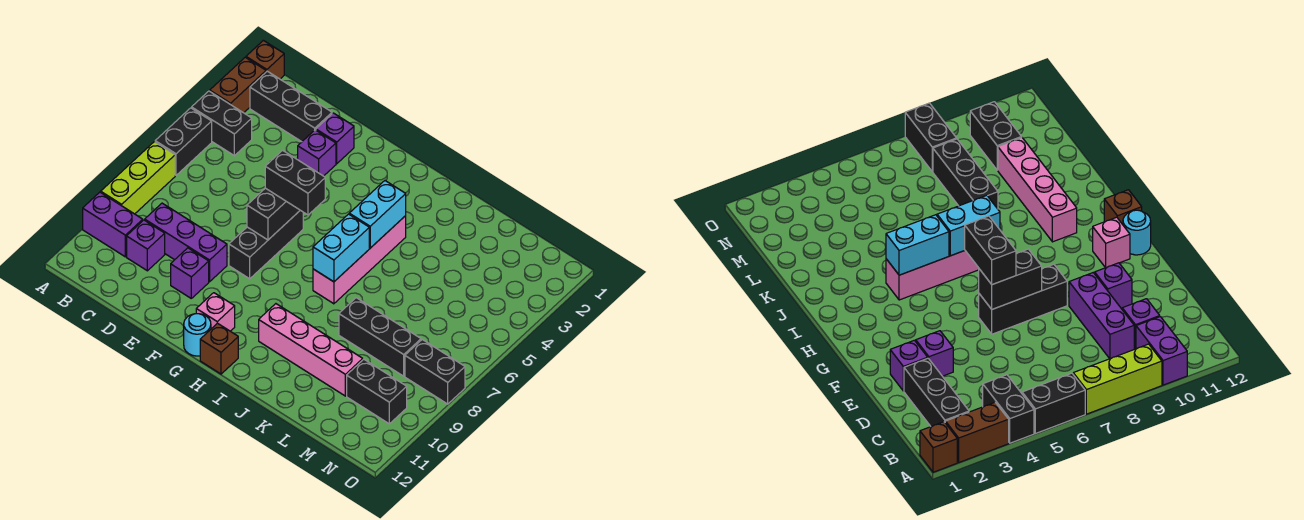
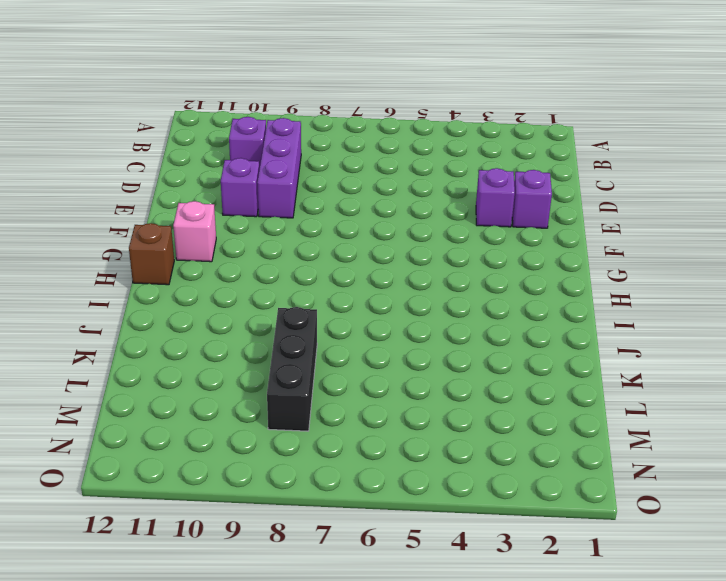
none -> brown brick A1 level 1
none -> brown brick A2:A3 level 1
none -> black brick A4:B4 level 1

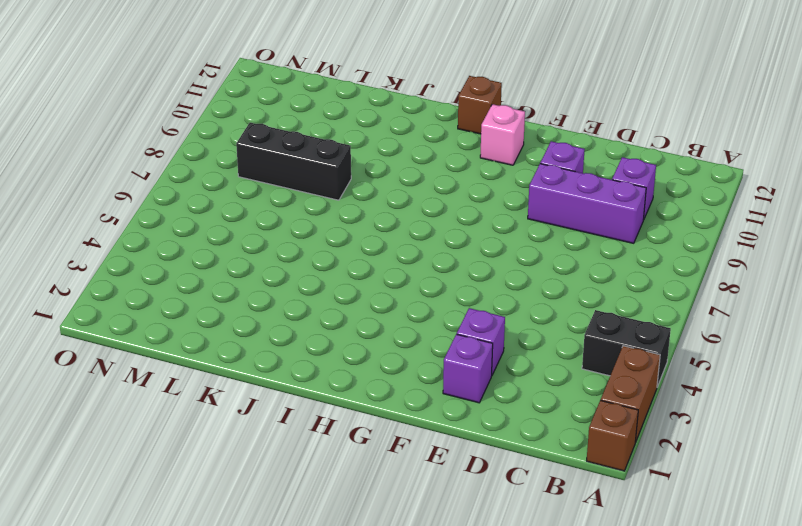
none -> black brick A5:A6 level 1
none -> lime brick A7:A9 level 1
none -> purple brick A10:B10 level 1

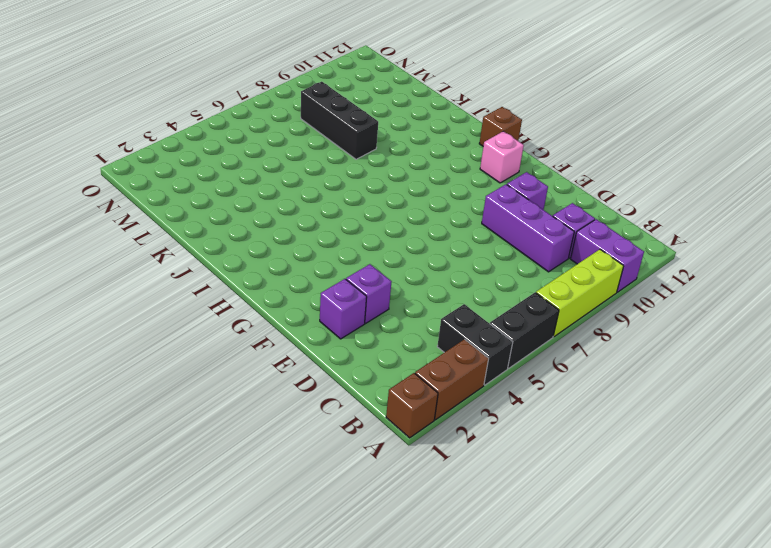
none -> black brick B2:D2 level 1
none -> black brick F6:F8 level 1
none -> cyan round brick G12 level 1

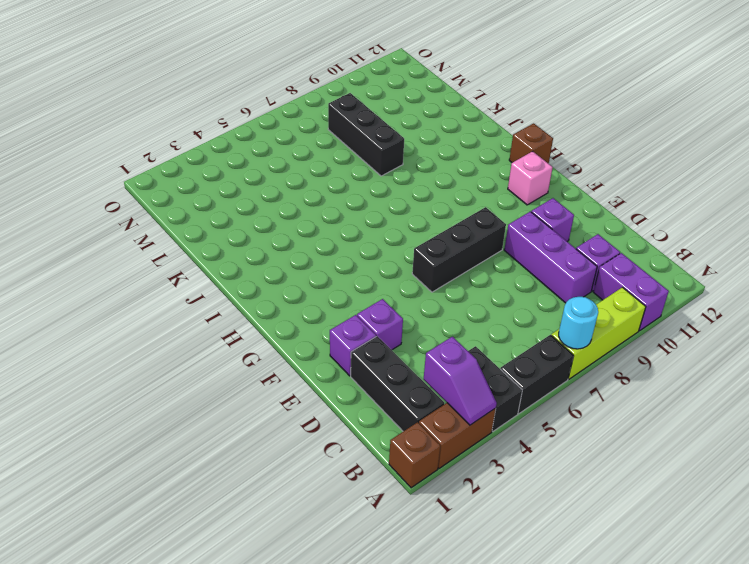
purple slope A3:B3 level 2 top B -> none
cyan round brick A7 level 2 -> cyan round brick G12 level 1
none -> pink brick I4:I7 level 1
none -> pink brick I10:L10 level 1
none -> black brick M10:N10 level 1

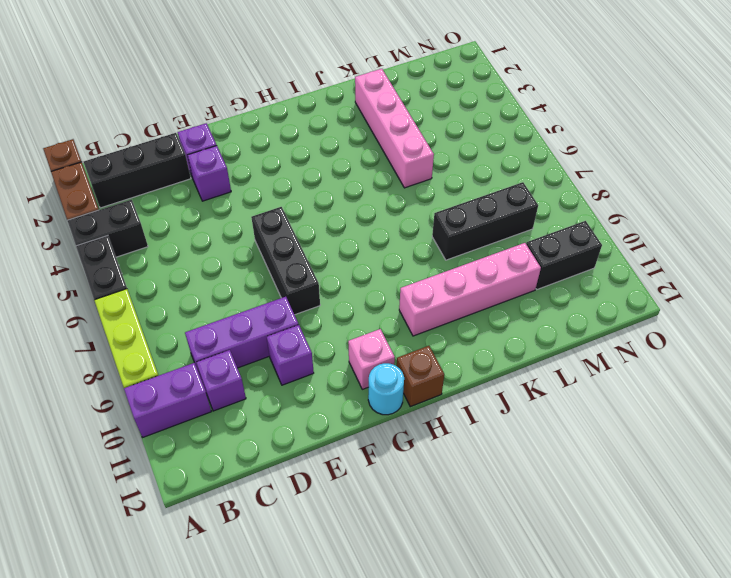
pink brick K2:K5 level 1 -> pink brick I4:I7 level 1
none -> black brick N8:O8 level 1
none -> black brick F6:F7 level 2
none -> cyan brick I4:I5 level 2

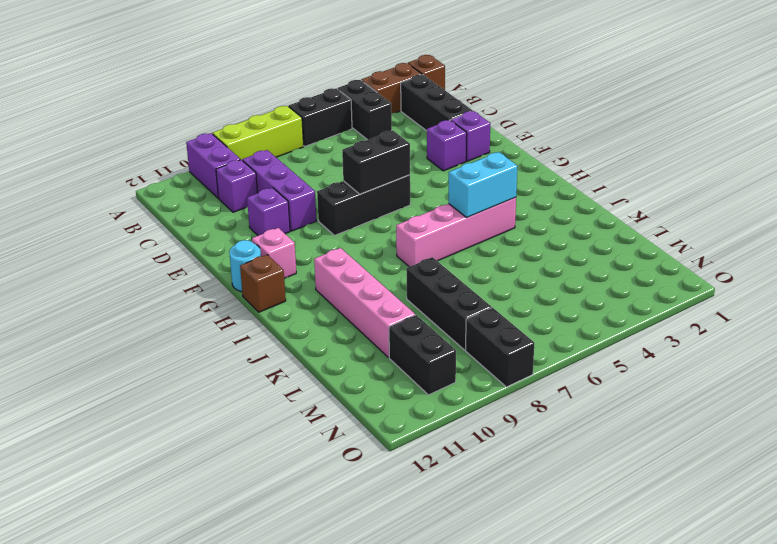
none -> cyan brick I6:I7 level 2
none -> black brick F6:G6 level 3

